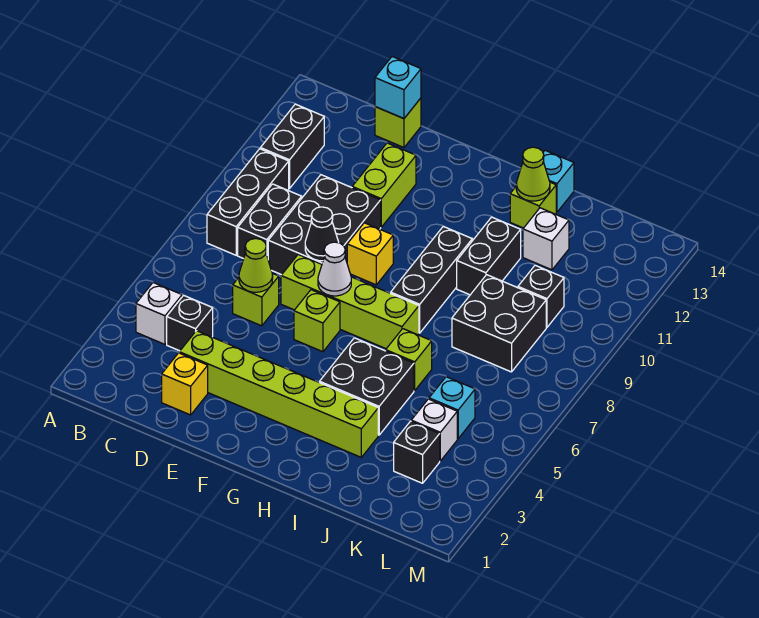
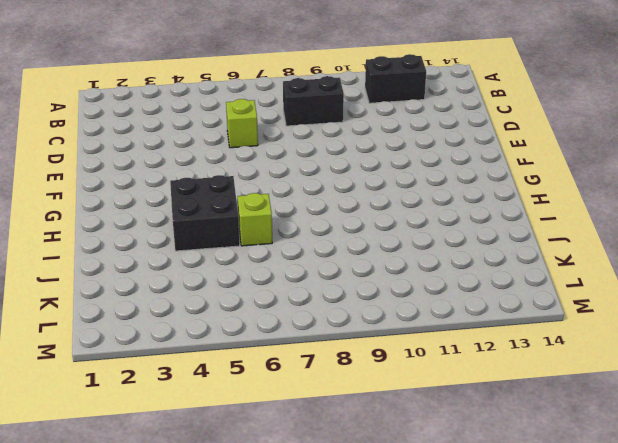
none -> white brick B4 level 1
none -> black brick B8:B10 level 1
none -> black brick C4 level 1
none -> yellow brick D2 level 1

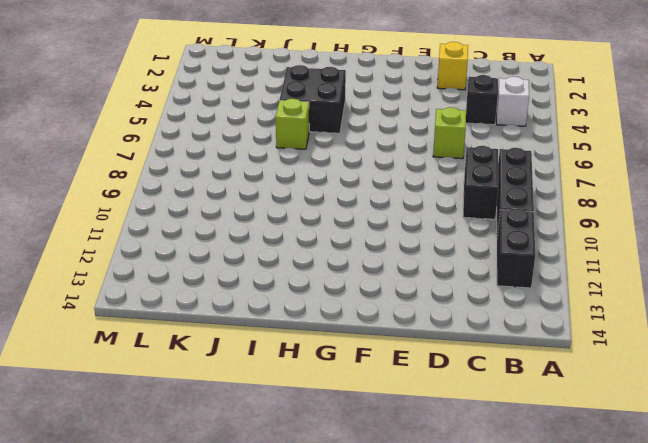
none -> lime brick D3:I3 level 1
none -> black brick D8:E10 level 1
none -> lime brick D14 level 1
none -> lime brick E7:H7 level 1

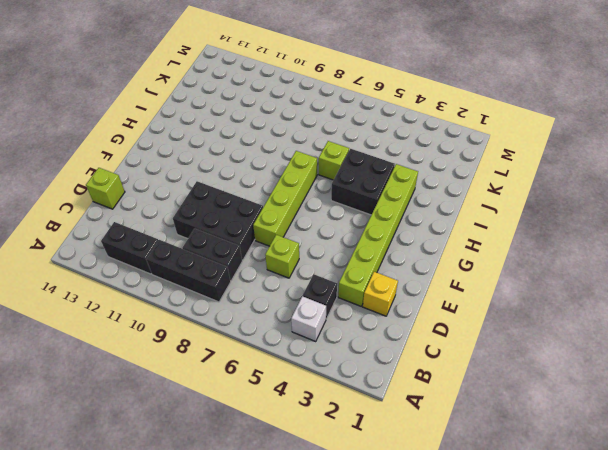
none -> lime brick E11:E12 level 1
none -> lime brick F6 level 1
none -> yellow brick F9 level 1
none -> black brick H8:H10 level 1

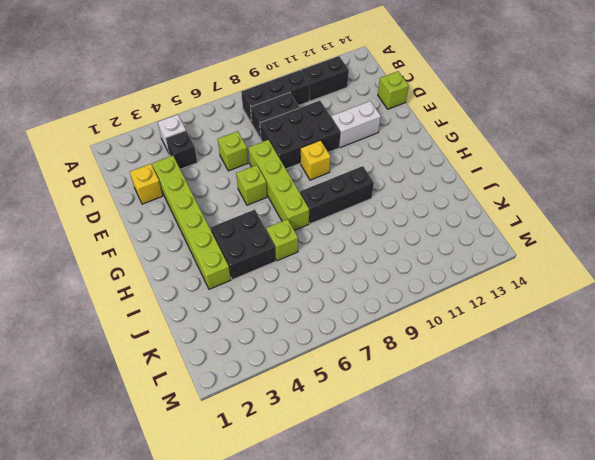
white brick E11:E12 level 1 -> lime brick E11:E12 level 1
none -> black brick I10:I11 level 1
none -> lime brick I13 level 1
none -> cyan brick I14 level 1
none -> black brick J8:K9 level 1

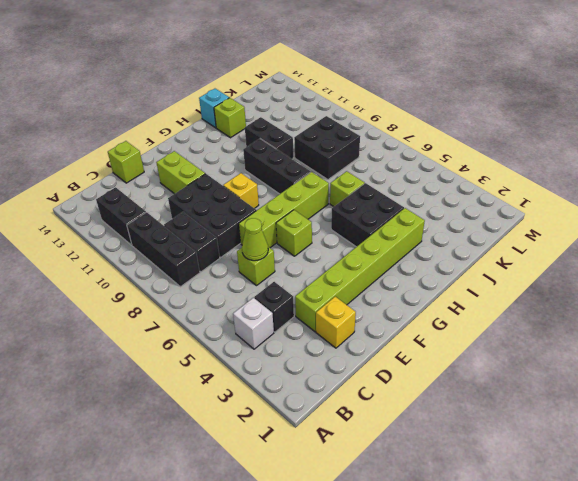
none -> white brick J12 level 1
none -> black brick K3 level 1
none -> white brick K4 level 1
none -> cyan brick K5 level 1

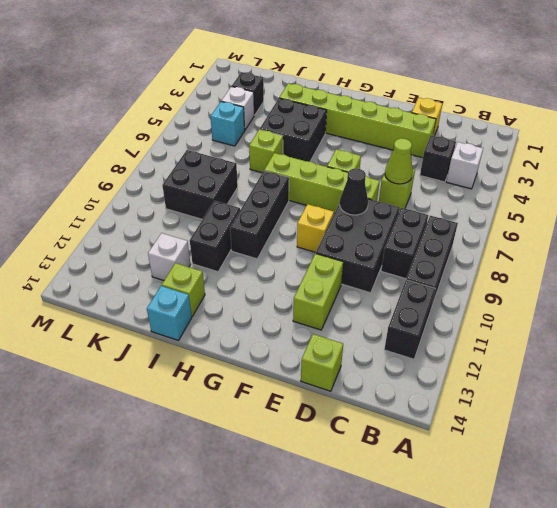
none -> black brick K10 level 1
none -> cyan brick D14 level 2
none -> white cone F7 level 2
none -> lime cone I13 level 2

